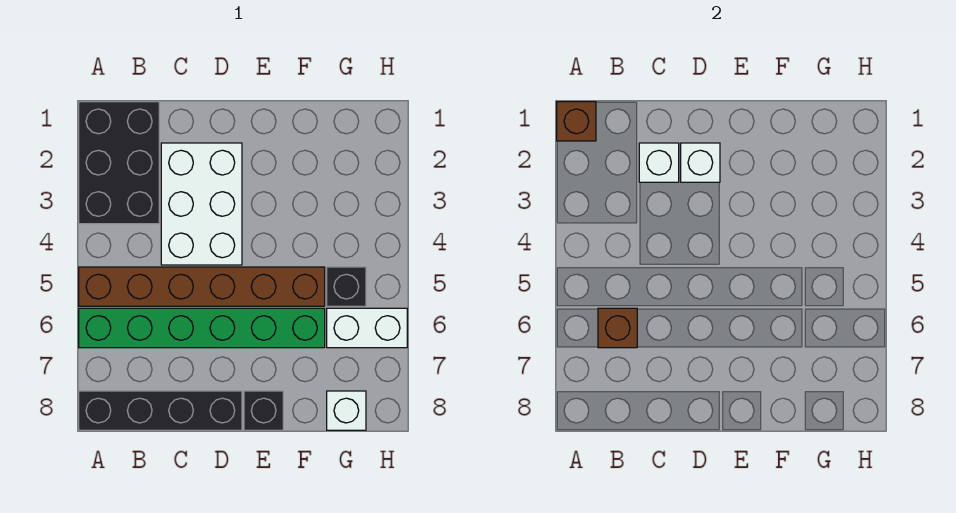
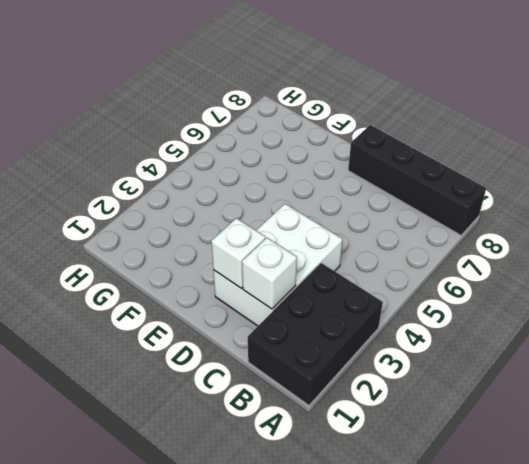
none -> brown brick A5:F5 level 1
none -> green brick A6:F6 level 1
none -> black brick E8 level 1

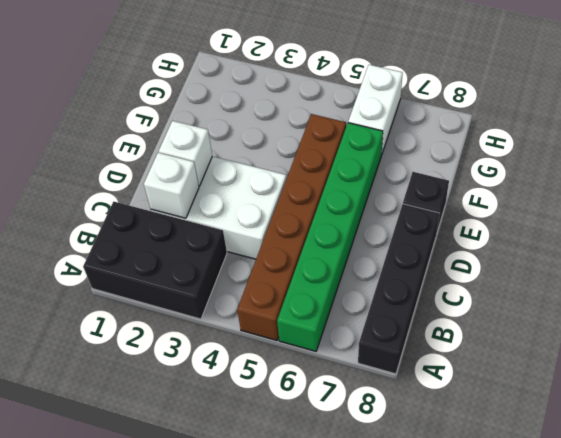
none -> black brick G5 level 1
none -> white brick G8 level 1
none -> brown brick A1 level 2

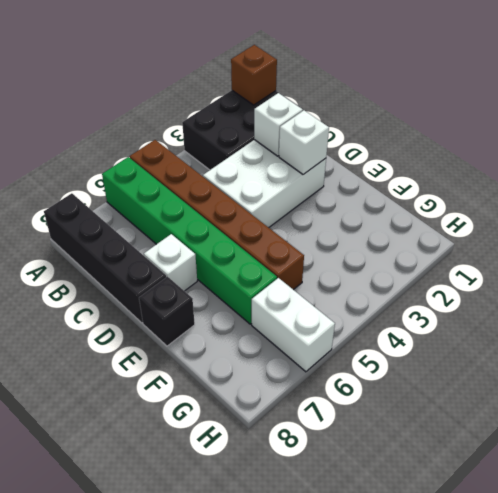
white brick D7 level 1 -> white brick G8 level 1
none -> black brick G5 level 1
none -> brown brick B6 level 2

